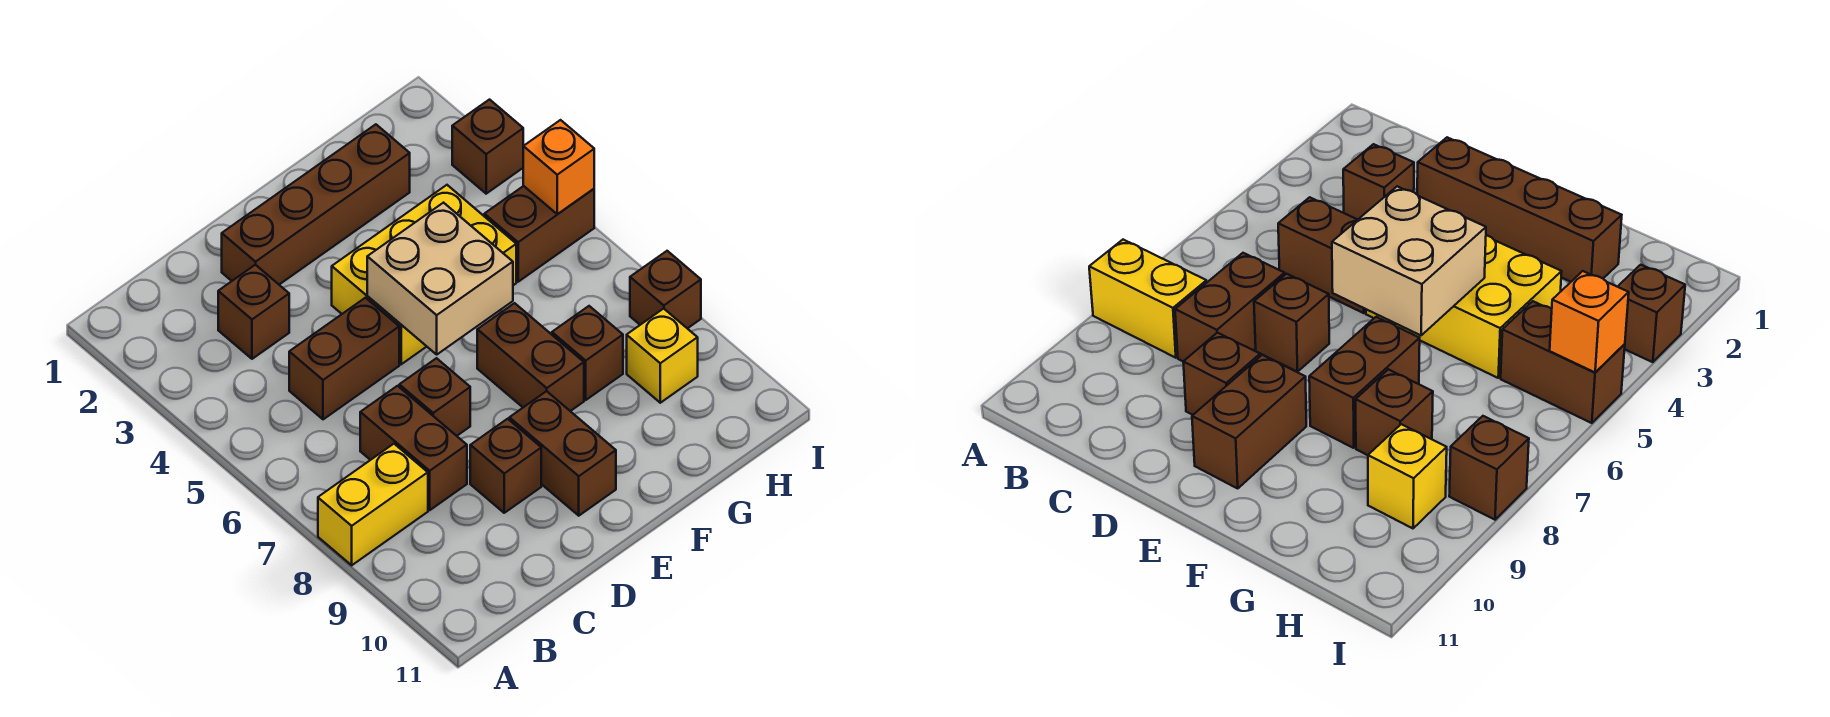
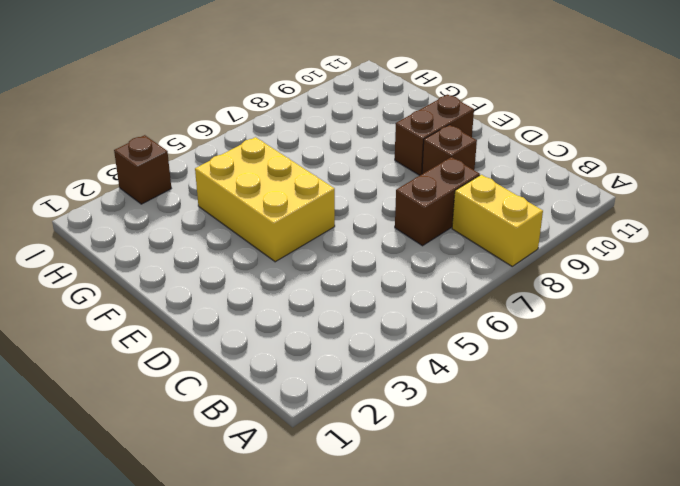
none -> brown brick C3 level 1
none -> brown brick C5:D5 level 1
none -> brown brick D2:G2 level 1

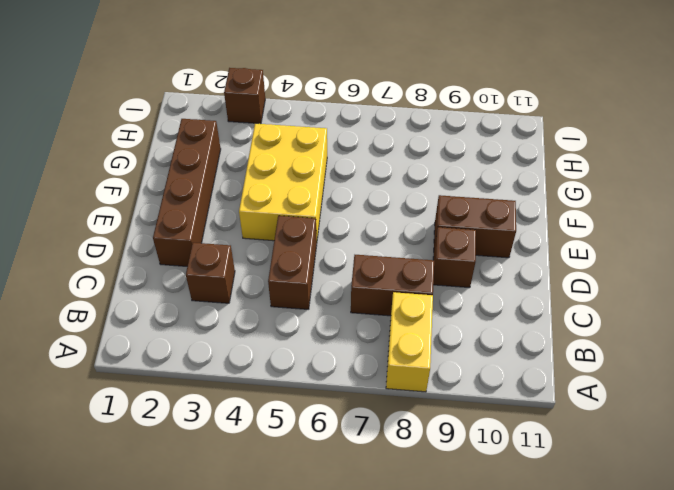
none -> brown brick D7 level 1
none -> brown brick F7:F8 level 1
none -> brown brick G8 level 1

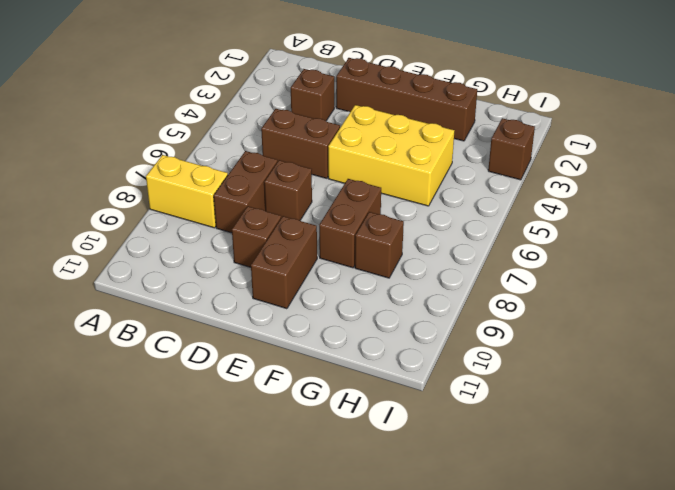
none -> brown brick H5:I5 level 1
none -> yellow brick H9 level 1
none -> brown brick I8 level 1

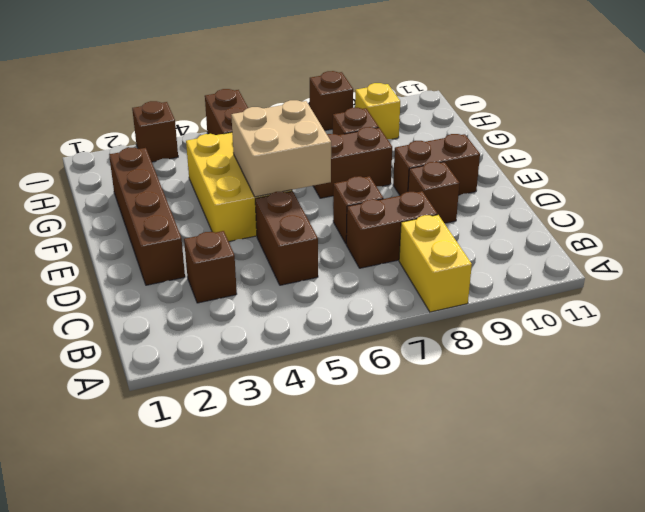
none -> orange brick I5 level 2

